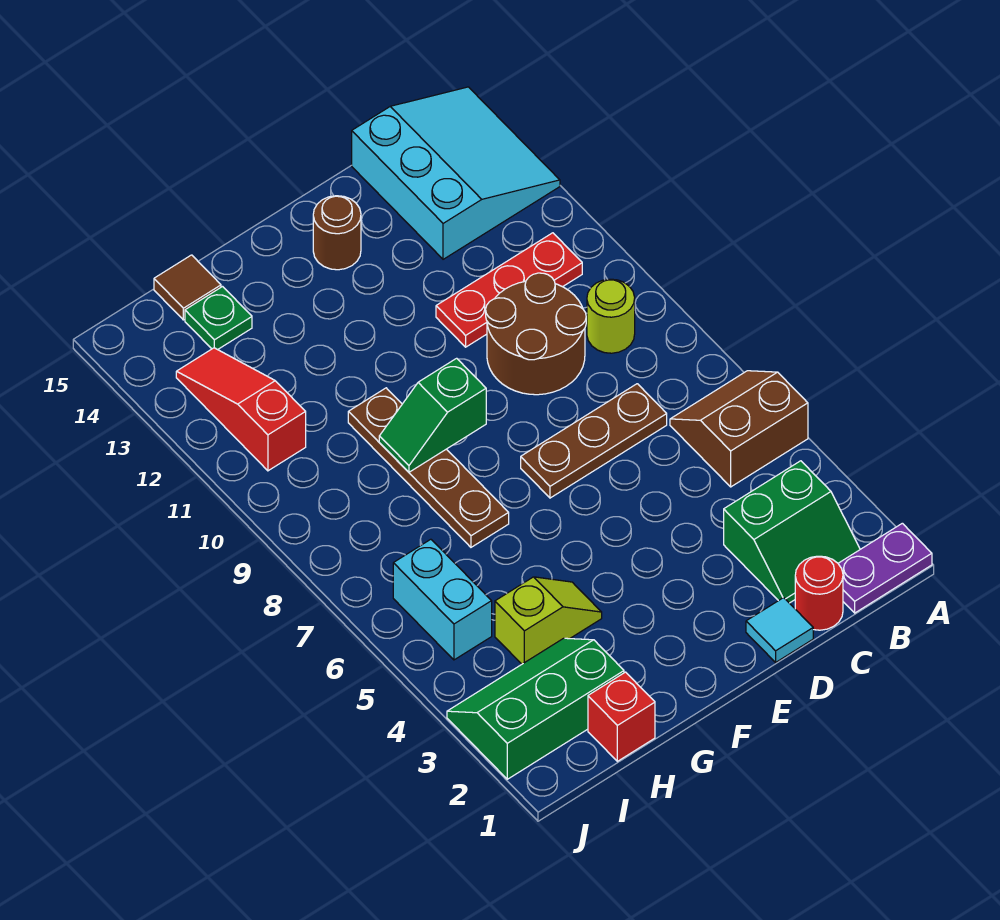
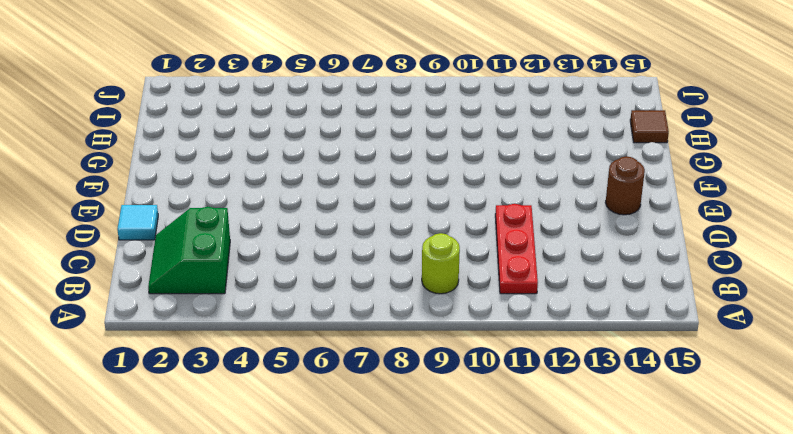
none -> purple plate A1:B1 level 1
none -> brown slope A5:B6 level 1 top 5
none -> cyan slope A13:C15 level 1 top C

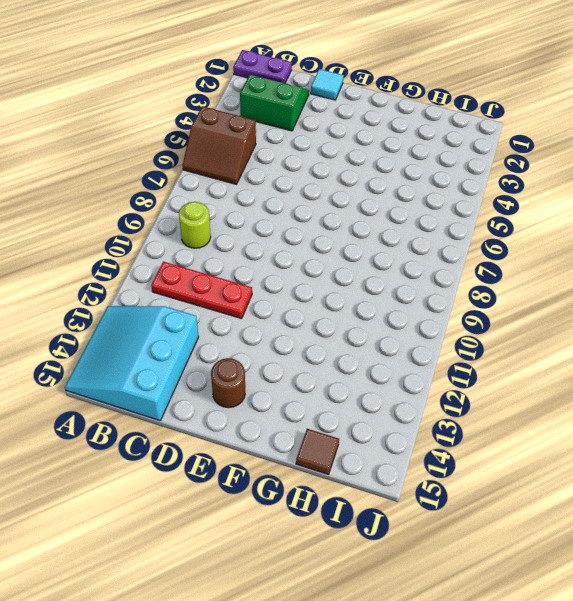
none -> red round brick C1 level 1
none -> brown plate C7:E7 level 1
none -> brown round brick C9:D10 level 1

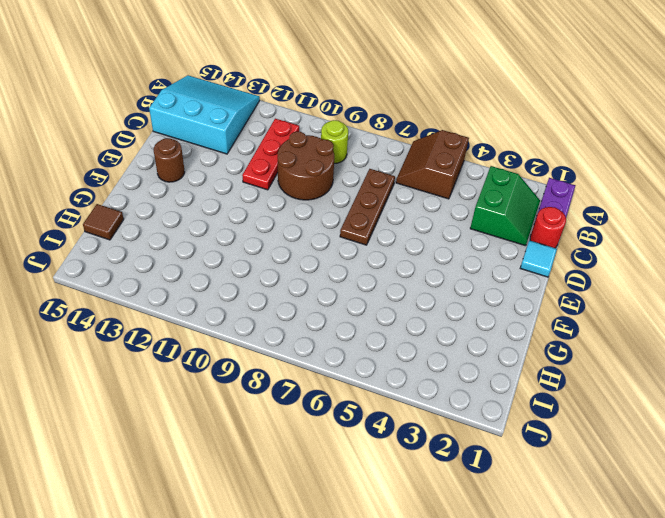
none -> lime slope G4:H4 level 1 top H
none -> brown plate G7:G10 level 1
none -> red brick H1 level 1

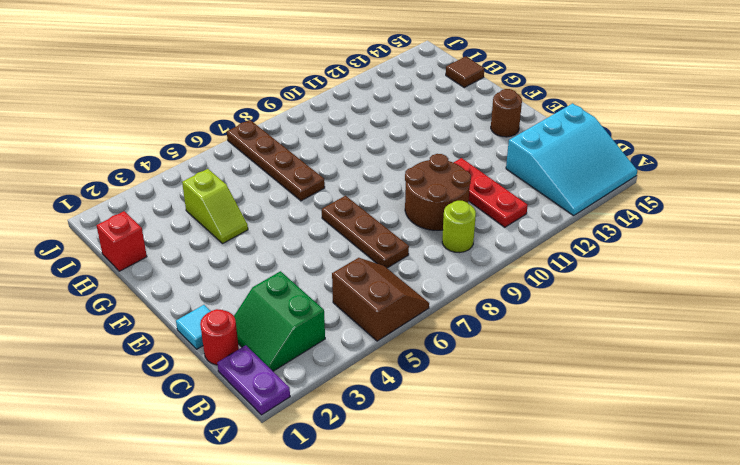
brown plate G7:J7 level 1 -> brown plate G7:G10 level 1
none -> green slope H2:J3 level 1 top 2
none -> green plate H14 level 1
none -> cyan brick I5:I6 level 1

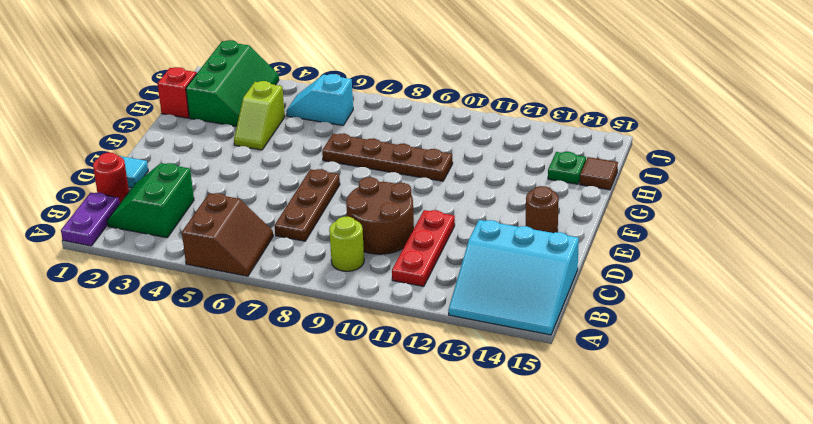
cyan slope I5:I6 level 1 top 6 -> cyan brick I5:I6 level 1
none -> red slope I11:I13 level 1 top 11
none -> green slope F9:G9 level 2 top F

